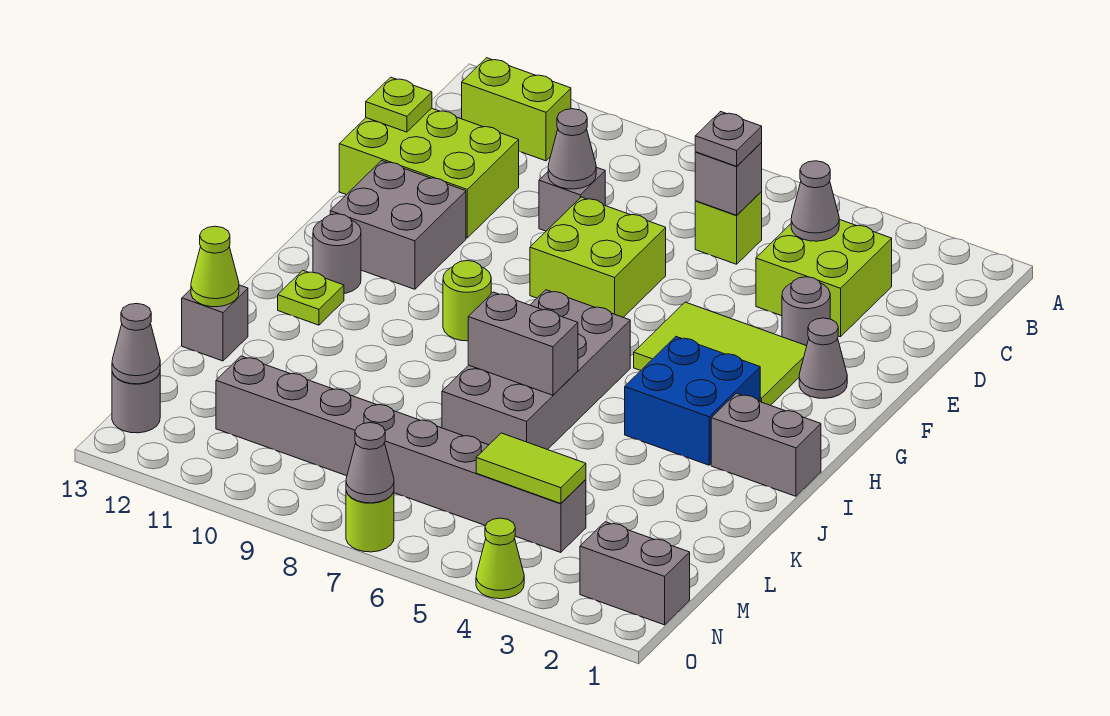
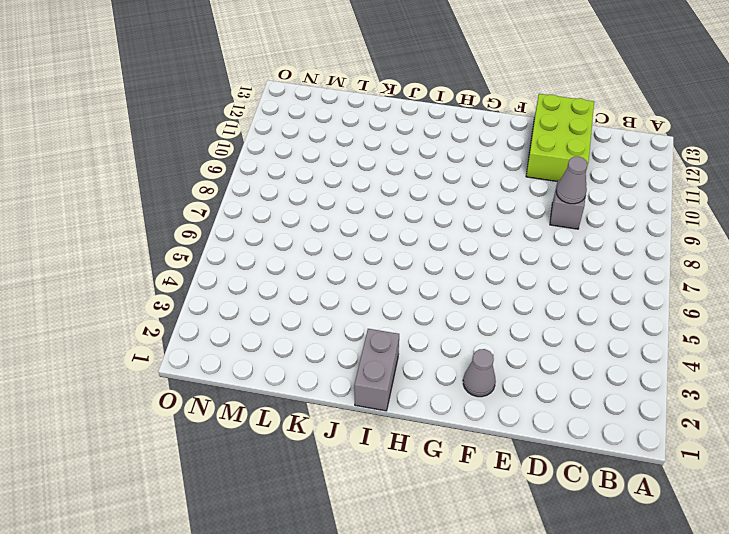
none -> lime brick B11:B12 level 1
none -> lime brick C3:D4 level 1
none -> lime brick C6 level 1
none -> grey round brick E3 level 1

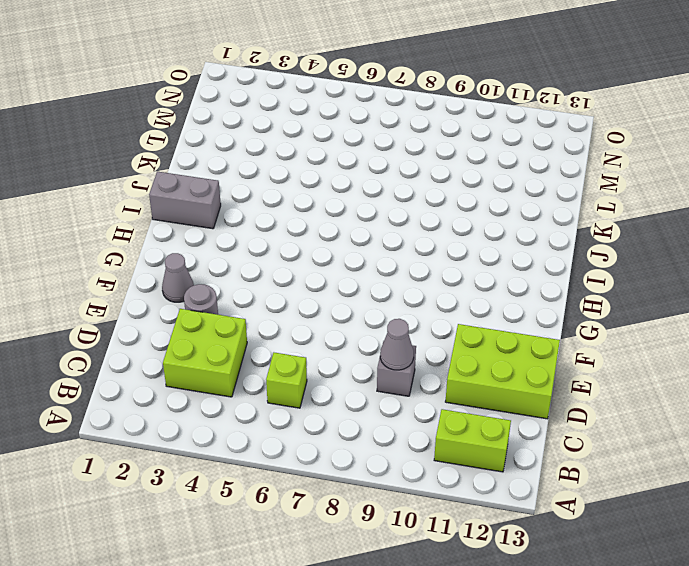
none -> lime brick E7:F8 level 1
none -> lime tile F3:G5 level 1
none -> grey brick F11:G12 level 1
none -> blue brick H3:I4 level 1

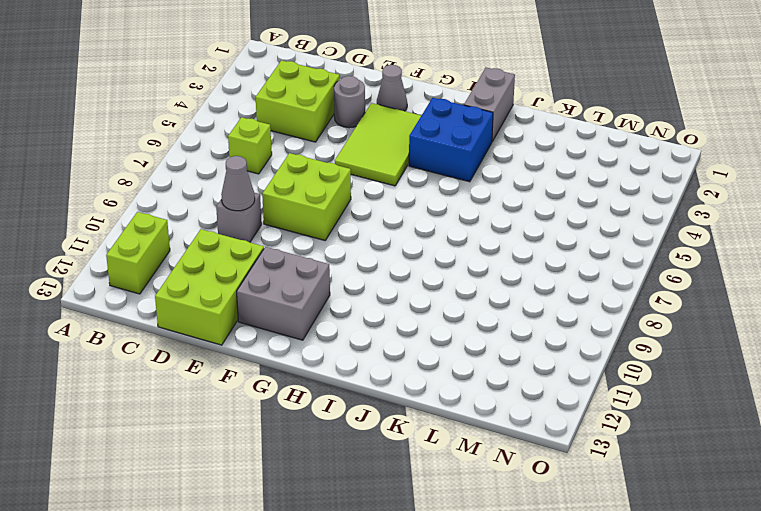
none -> grey brick H6:K7 level 1
none -> lime round brick H9 level 1
none -> grey round brick H12 level 1
none -> lime plate I12 level 1

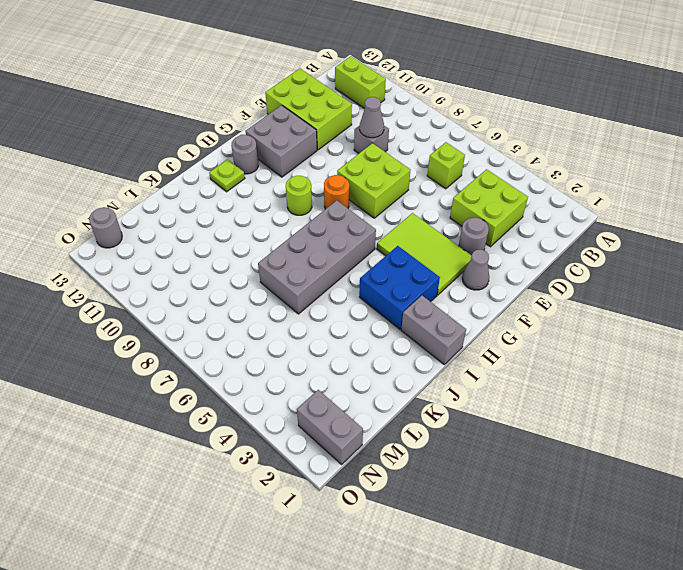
orange round brick G8 level 1 -> none
none -> grey brick K13 level 1
none -> grey brick M4:M11 level 1
none -> lime cone O4 level 1
none -> lime round brick O7 level 1

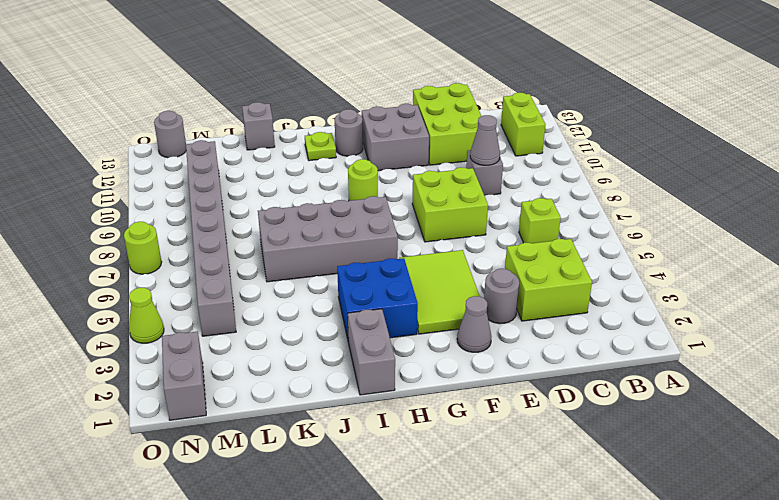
none -> grey cone C4 level 2
none -> grey brick C6 level 2
none -> lime plate D13 level 2
none -> grey brick J6:J7 level 2

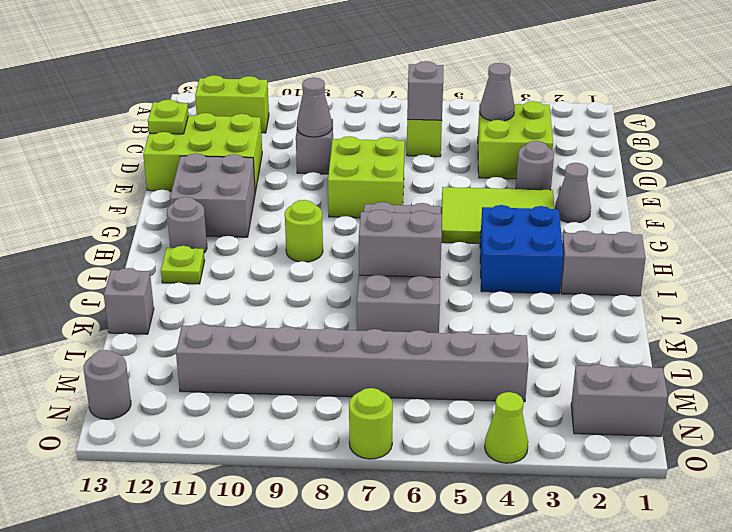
none -> lime cone K13 level 2
none -> lime tile M4:M5 level 2
none -> grey cone N13 level 2
none -> grey cone O7 level 2

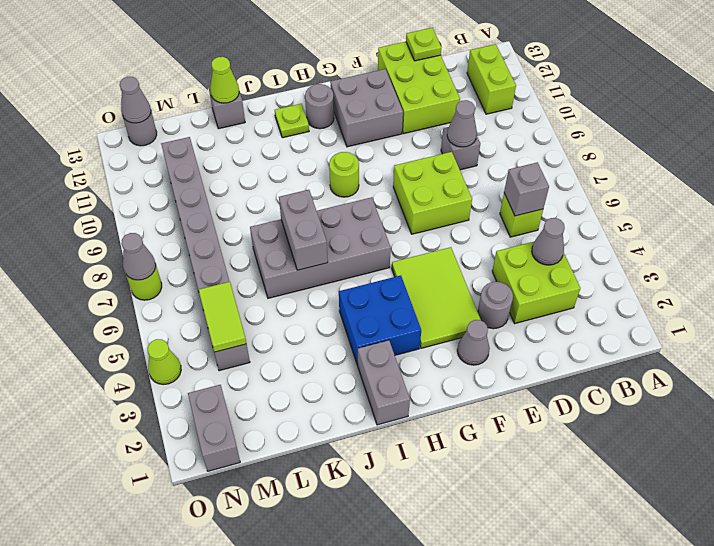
none -> grey plate C6 level 3

